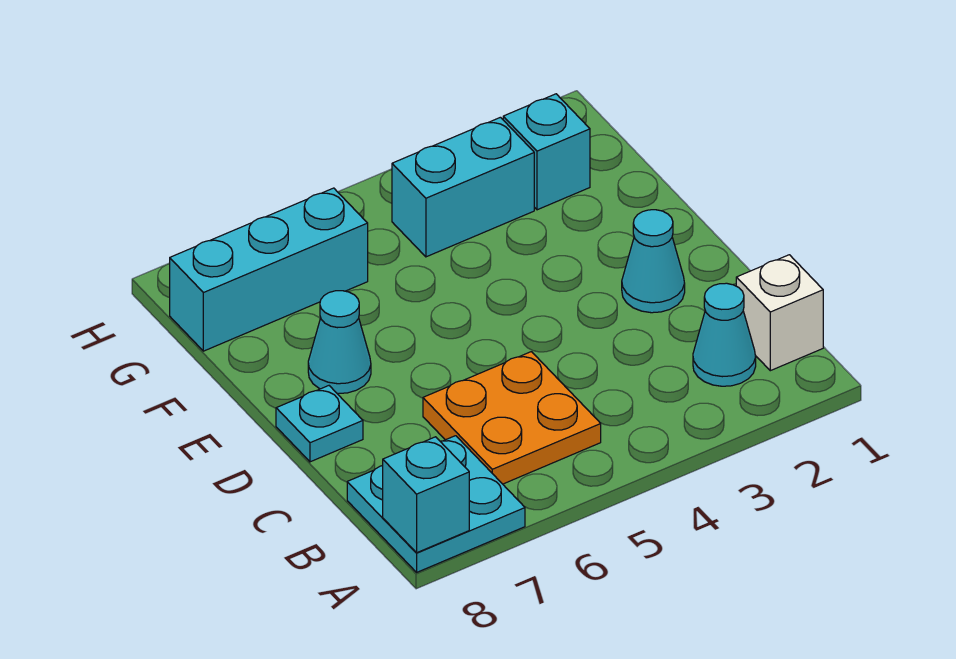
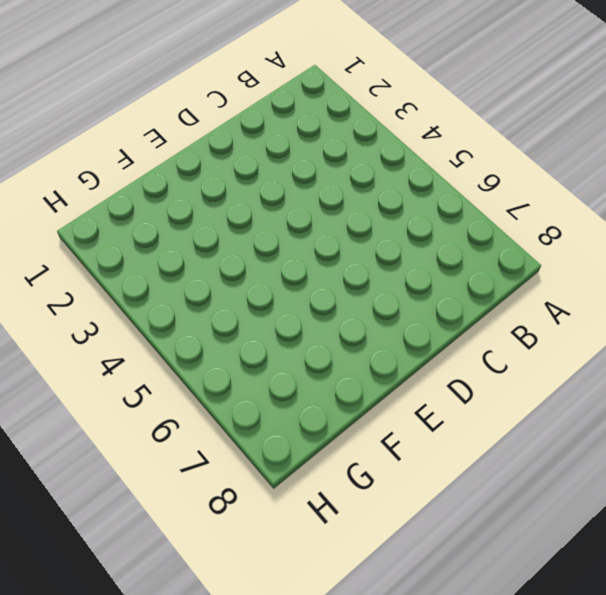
none -> cyan plate A7:B8 level 1
none -> white brick B1 level 1

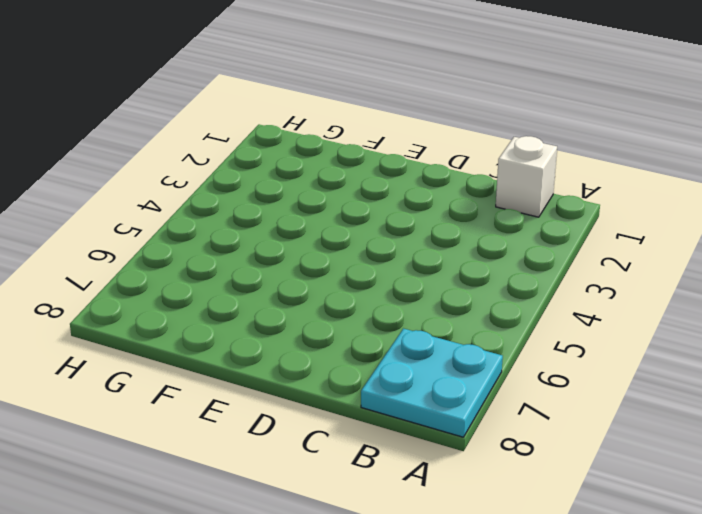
none -> cyan cone B2 level 1
none -> orange plate B5:C6 level 1

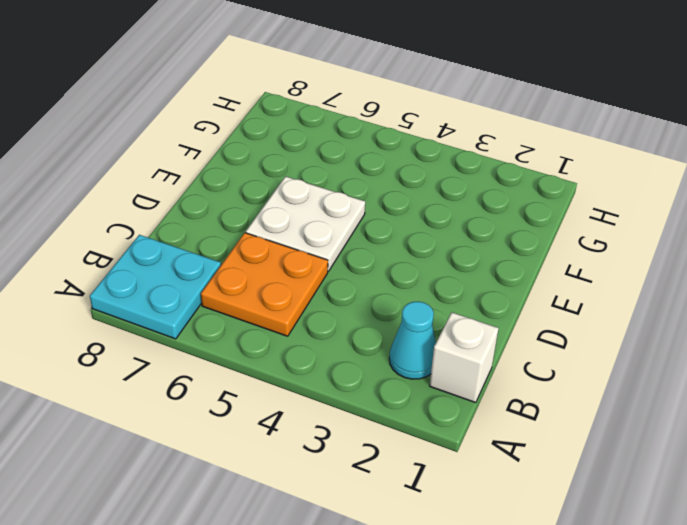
white plate D5:E6 level 1 -> none
none -> cyan cone D2 level 1
none -> cyan plate D8 level 1

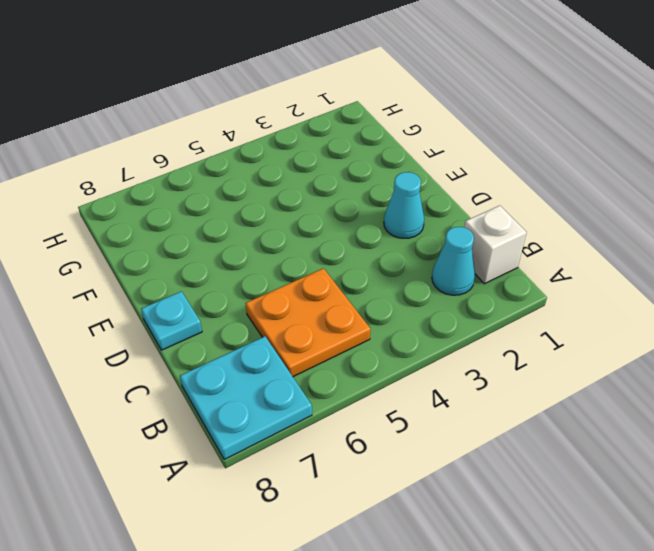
none -> cyan cone E7 level 1
none -> cyan brick G2 level 1

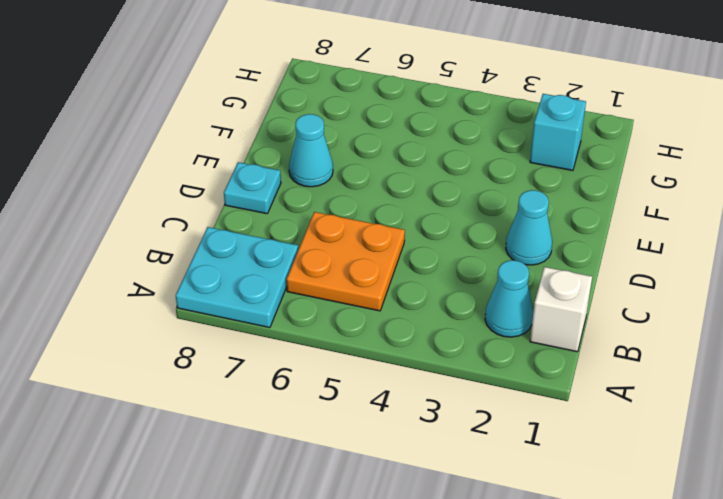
none -> cyan brick G3:G4 level 1
none -> cyan brick G6:G8 level 1

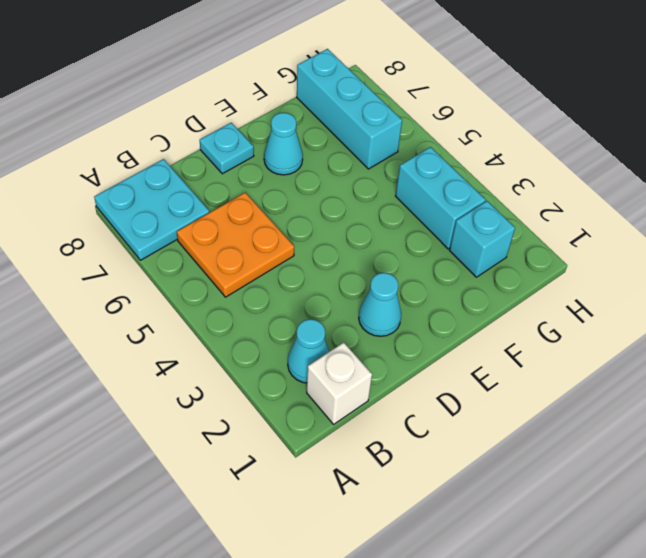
none -> cyan brick A8 level 2

